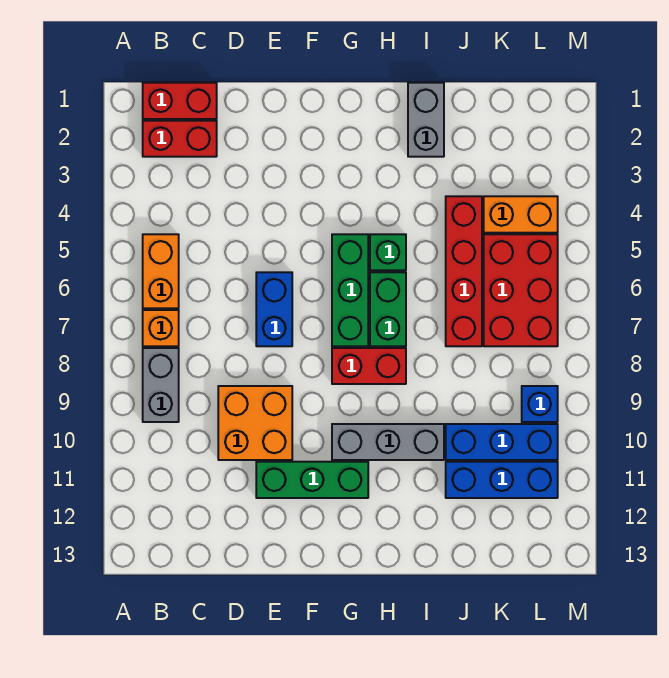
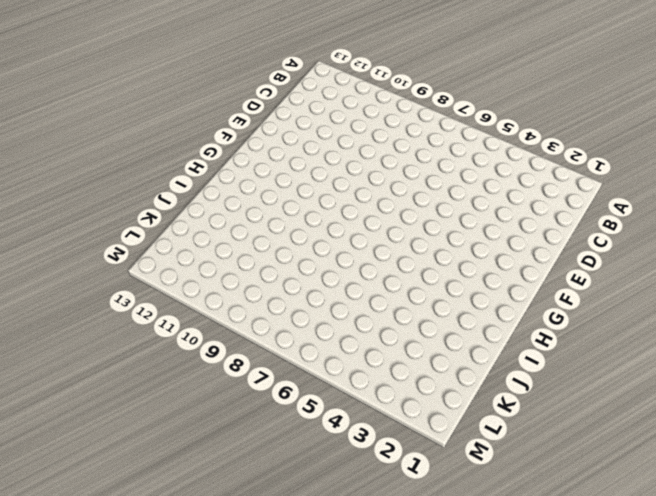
none -> red brick B1:C1 level 1
none -> red brick B2:C2 level 1
none -> orange brick B5:B6 level 1

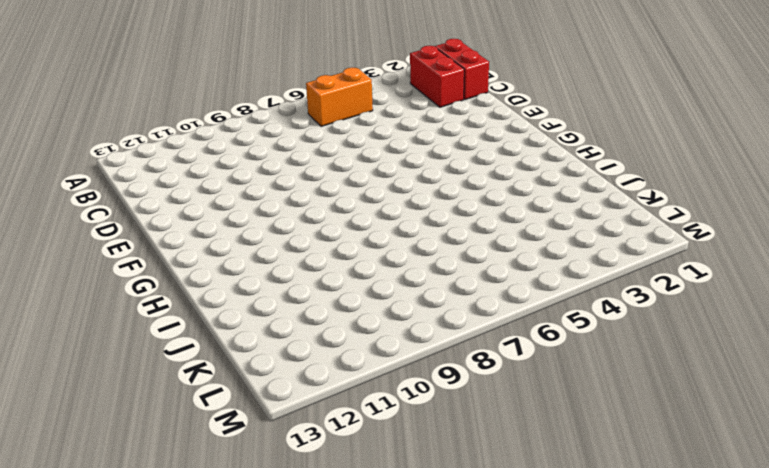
none -> orange brick B7 level 1
none -> grey brick B8:B9 level 1
none -> orange brick D9:E10 level 1

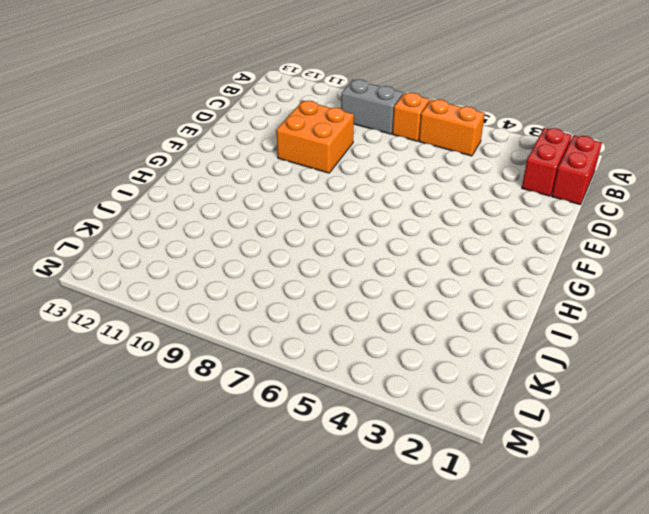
none -> blue brick E6:E7 level 1
none -> green brick E11:G11 level 1
none -> green brick G5:G7 level 1

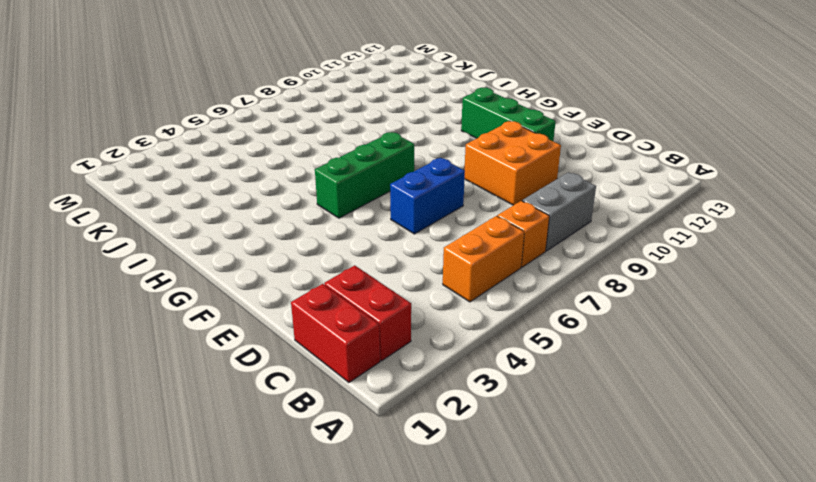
none -> red brick G8:H8 level 1
none -> grey brick G10:I10 level 1
none -> green brick H5 level 1

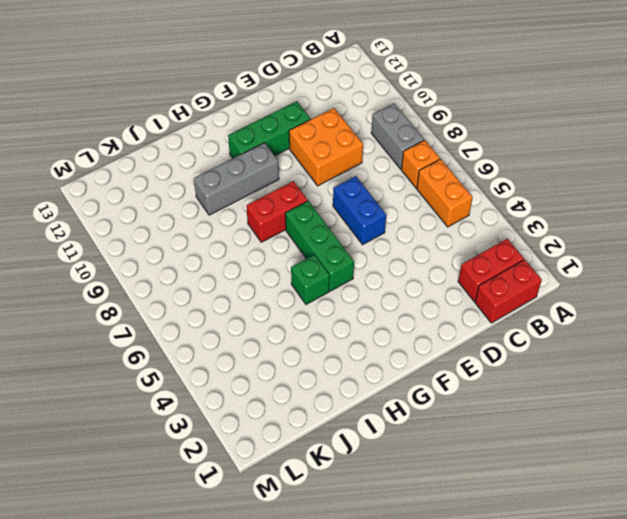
none -> green brick H6:H7 level 1
none -> grey brick I1:I2 level 1
none -> red brick J4:J7 level 1

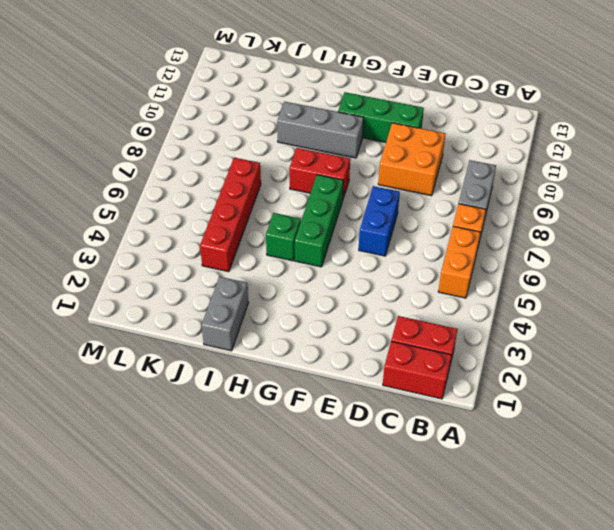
none -> green brick H6:H7 level 1
none -> blue brick J10:L10 level 1
none -> blue brick J11:L11 level 1

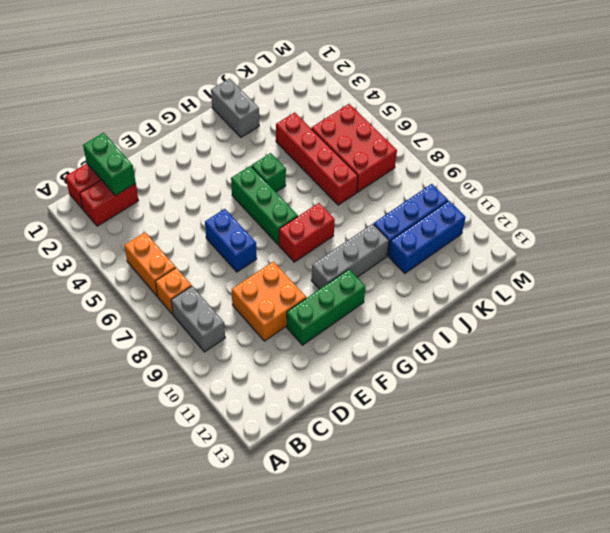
green brick C1:C2 level 2 -> green brick H6:H7 level 1
none -> orange brick K4:L4 level 1
none -> blue brick L9 level 1

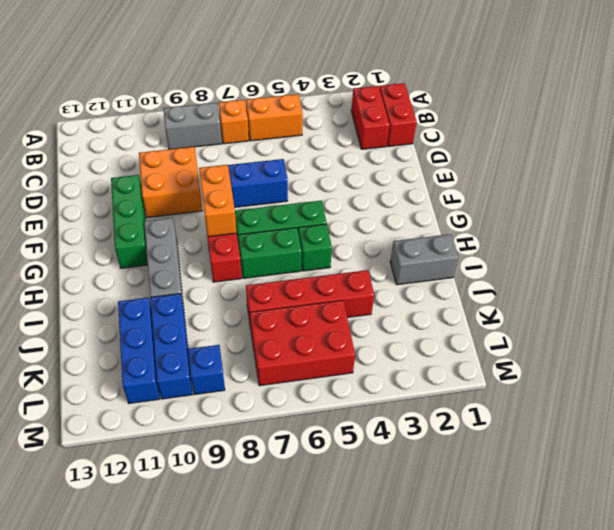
orange brick F8:G8 level 2 -> orange brick K4:L4 level 1

